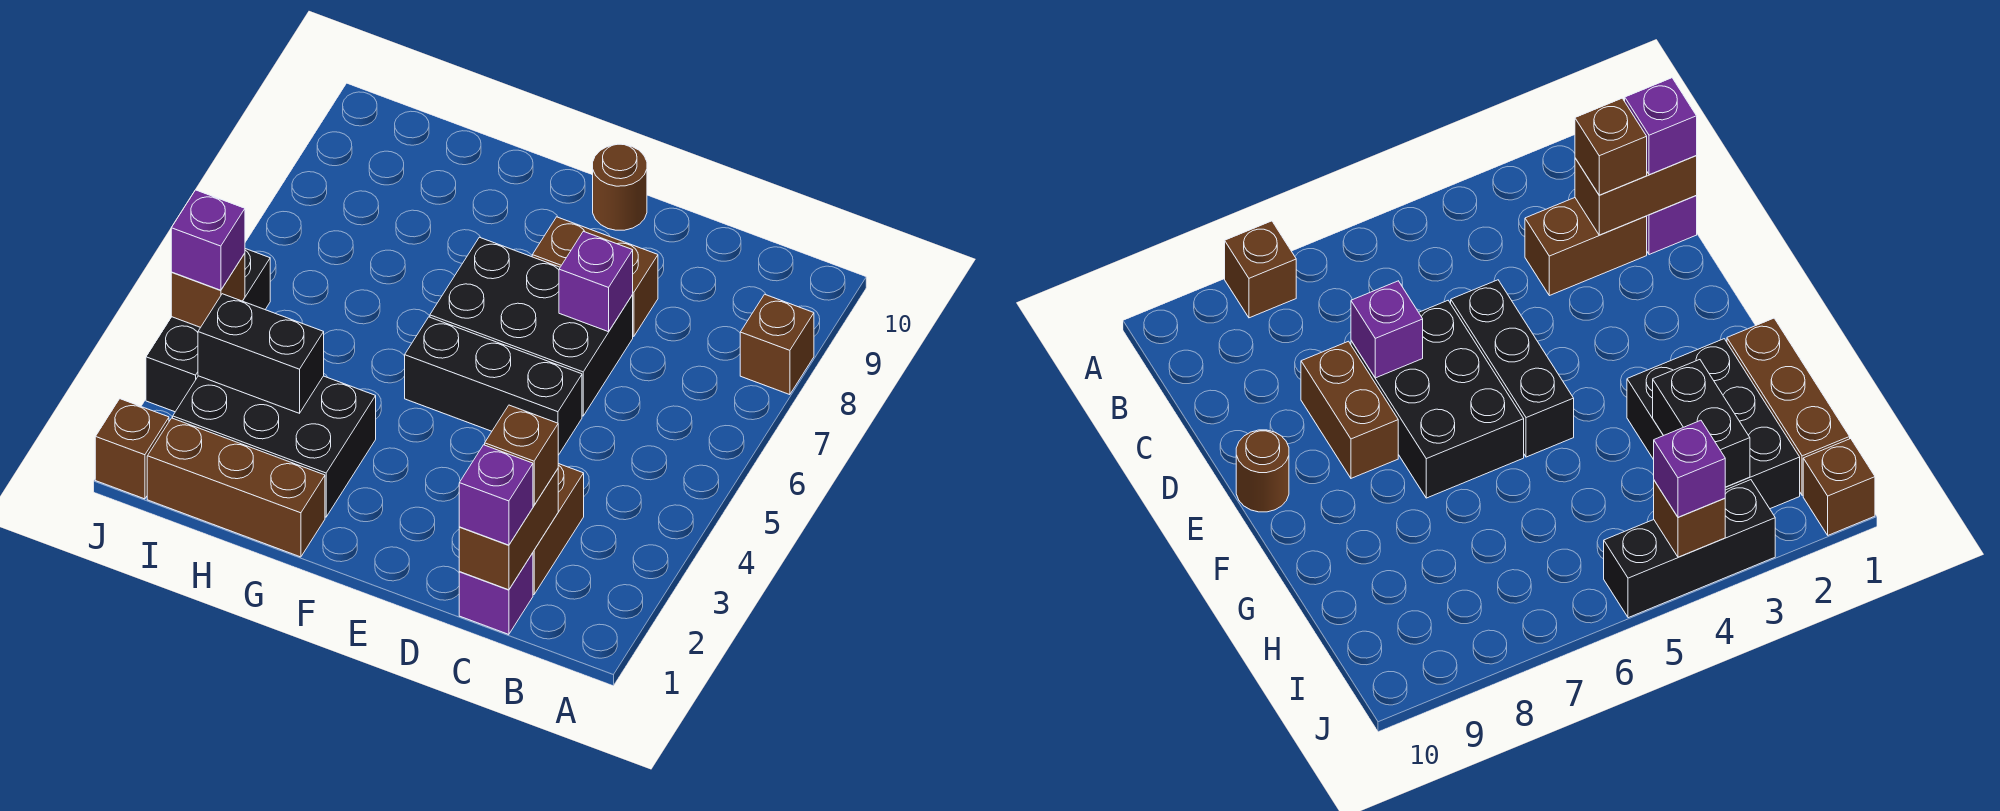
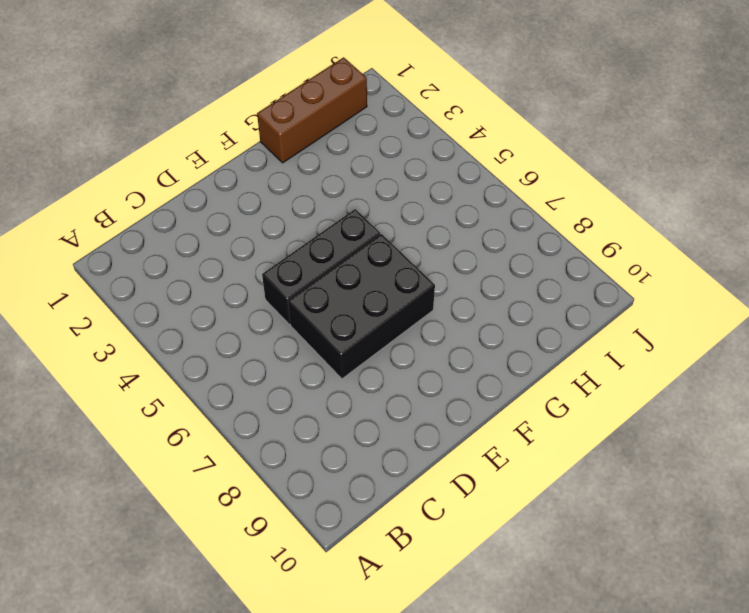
none -> brown brick A8 level 1
none -> purple brick C1 level 1
none -> brown brick C2:C3 level 1

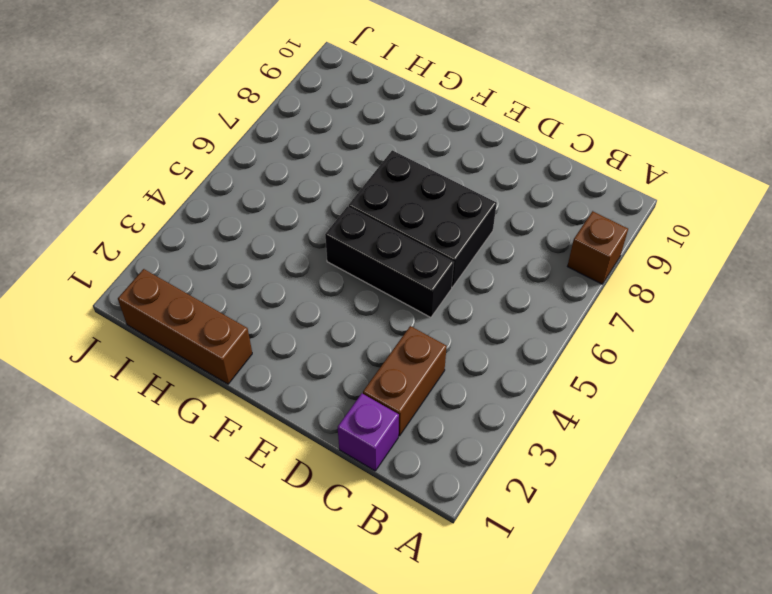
none -> brown brick D8:E8 level 1
none -> brown round brick E10 level 1
none -> black brick G2:I3 level 1

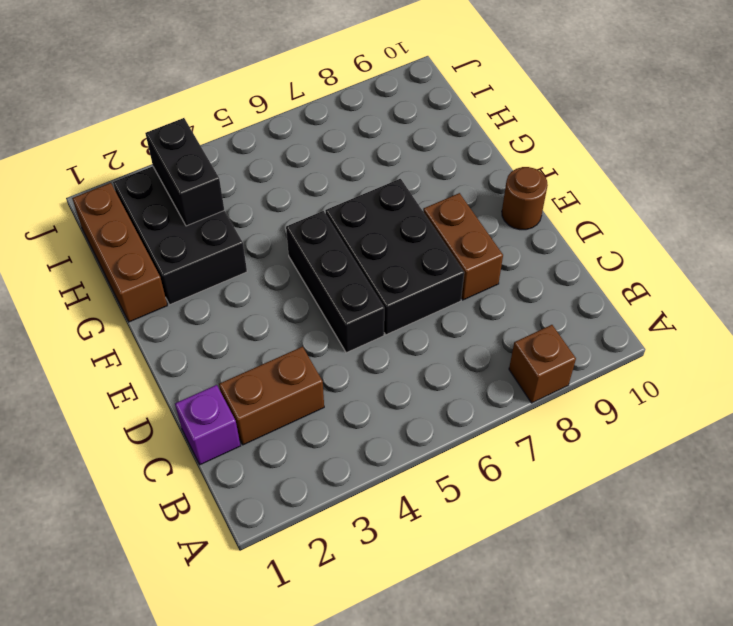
none -> brown brick J1 level 1
none -> black brick J3:J5 level 1
none -> brown brick C1:C2 level 2

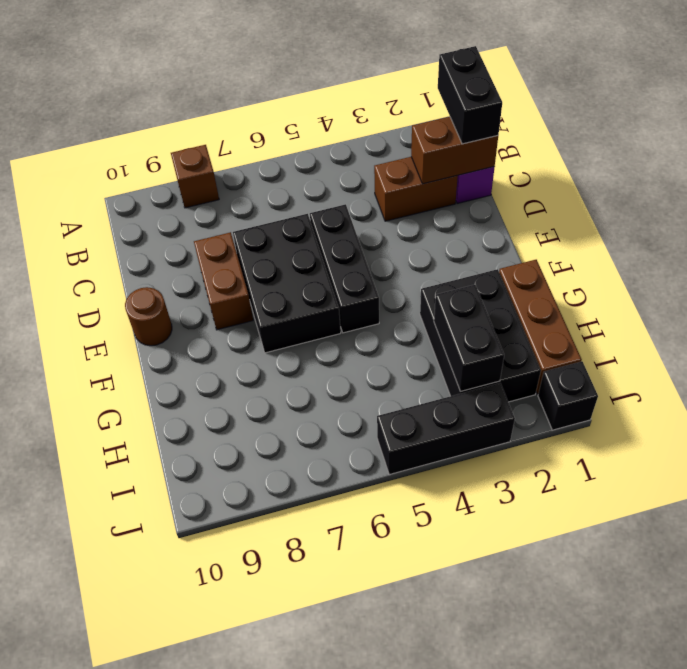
black brick B1:C1 level 3 -> purple brick C1 level 3
black brick J1 level 1 -> brown brick J1 level 1
none -> purple brick D7 level 2
none -> brown brick J4 level 2
none -> brown brick C2 level 3

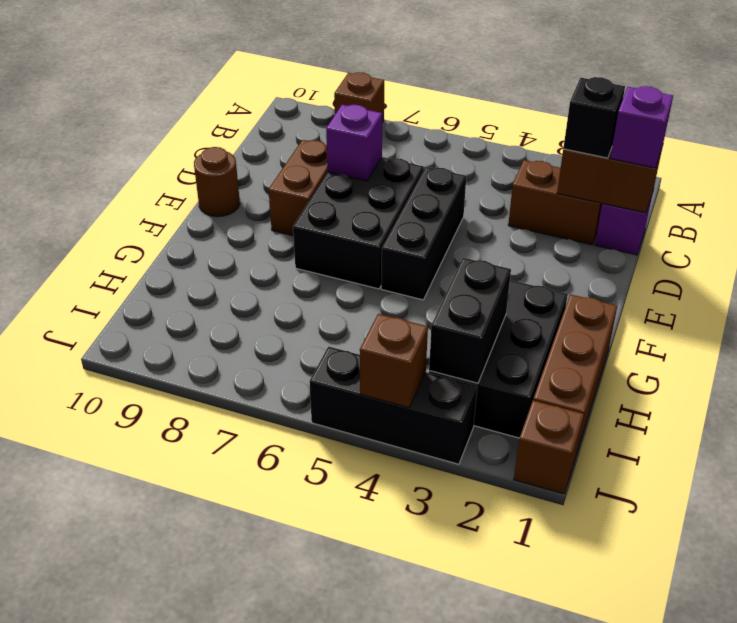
black brick C2 level 3 -> brown brick C2 level 3
none -> purple brick J4 level 3

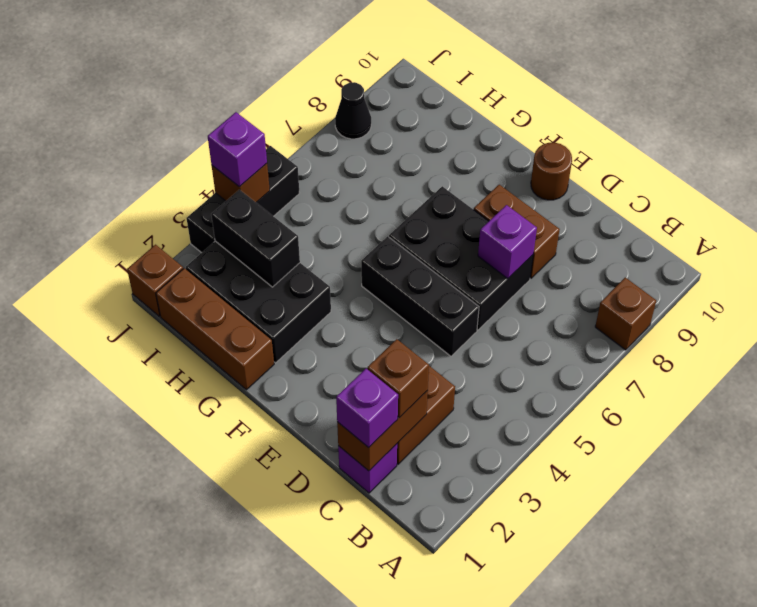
black cone J8 level 1 -> none

